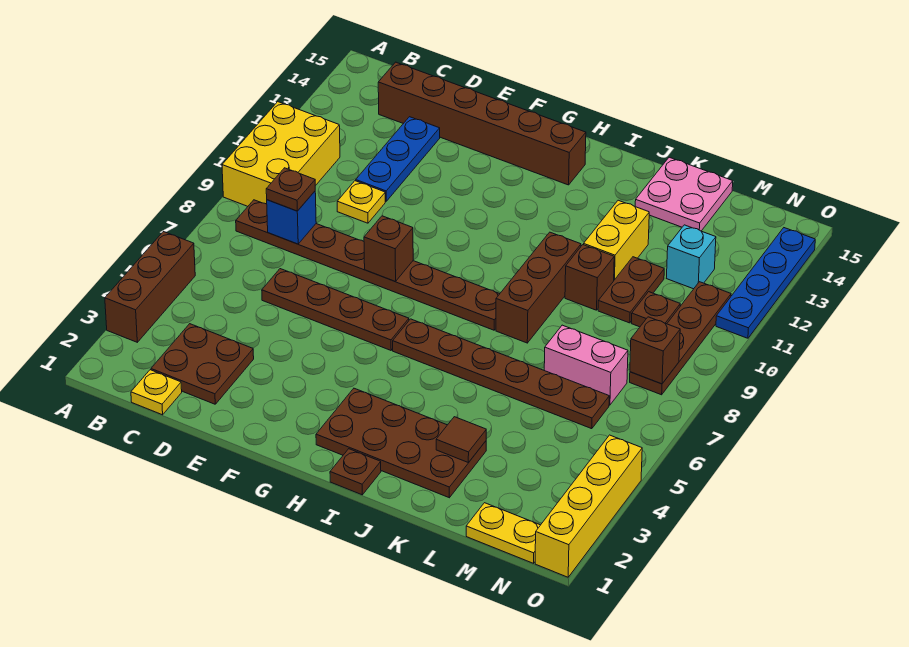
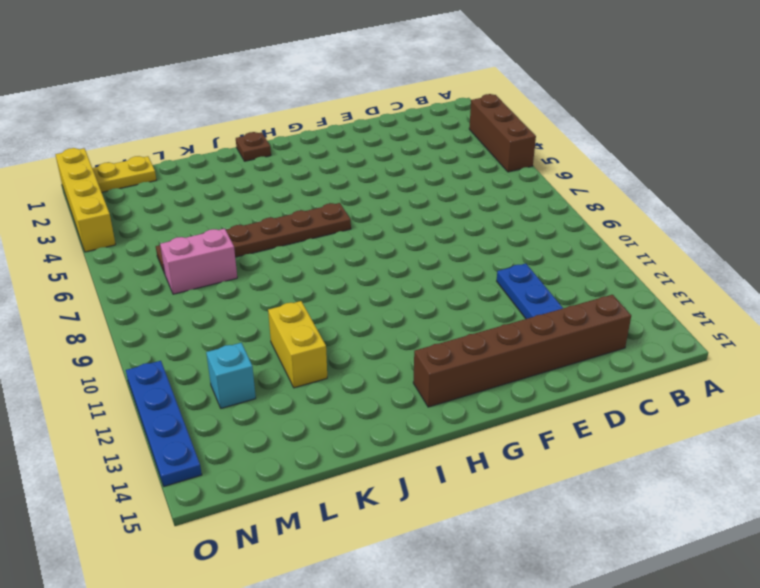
none -> yellow brick A9:B11 level 1
none -> brown plate B8:I8 level 1
none -> yellow plate C1 level 1

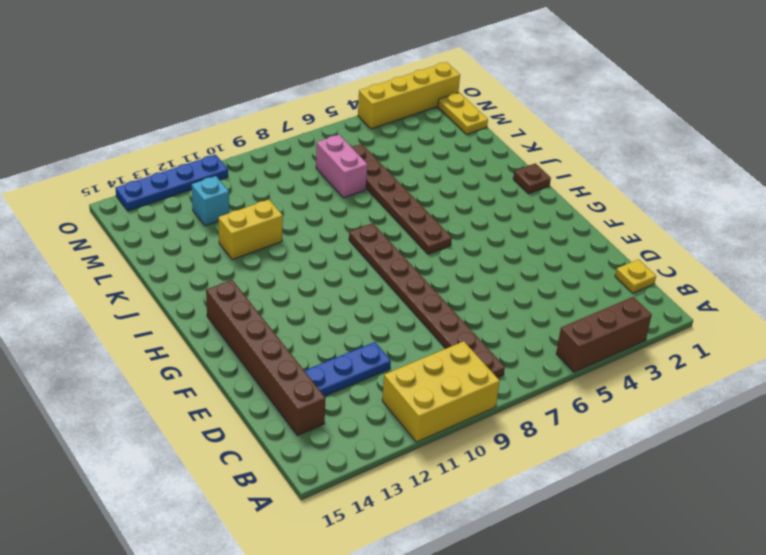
none -> brown plate C2:D3 level 1
none -> brown plate D6:G6 level 1
none -> yellow plate D10 level 1

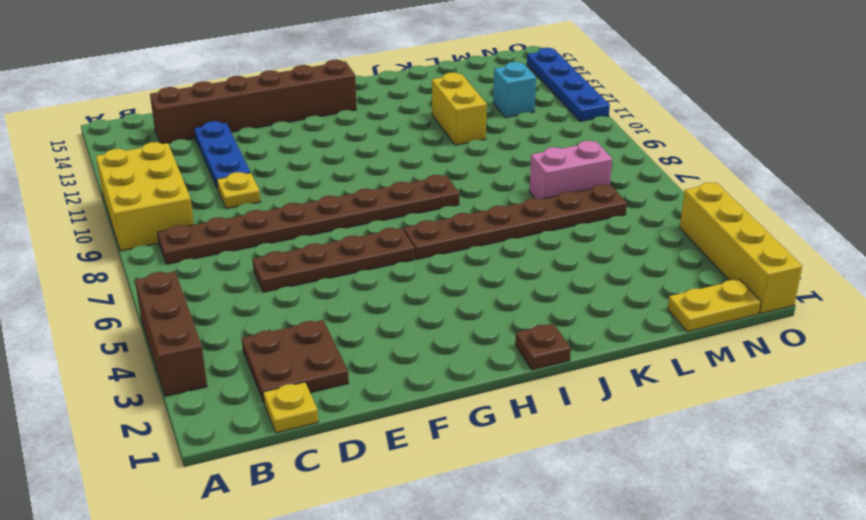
none -> brown plate H2:K3 level 1
none -> brown brick J8:J10 level 1
none -> brown brick K10 level 1

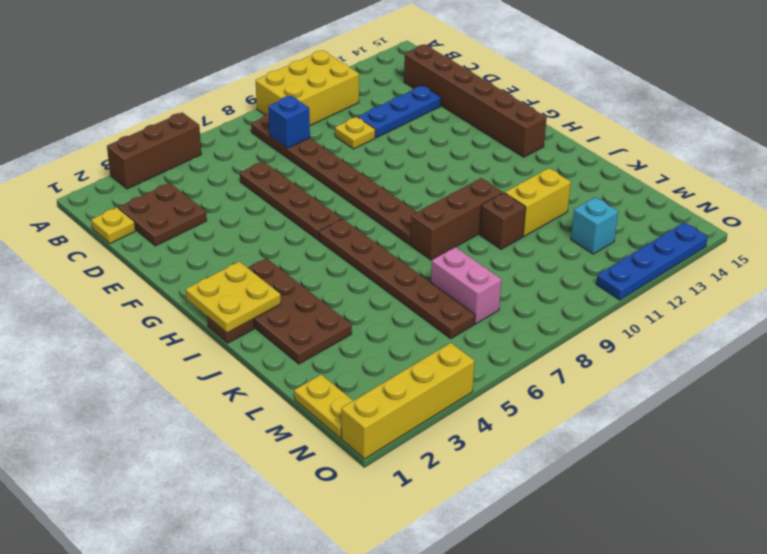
yellow plate H1:I2 level 2 -> none
none -> pink plate K14:L15 level 1
none -> brown plate L10:L11 level 1
none -> brown plate M10 level 1

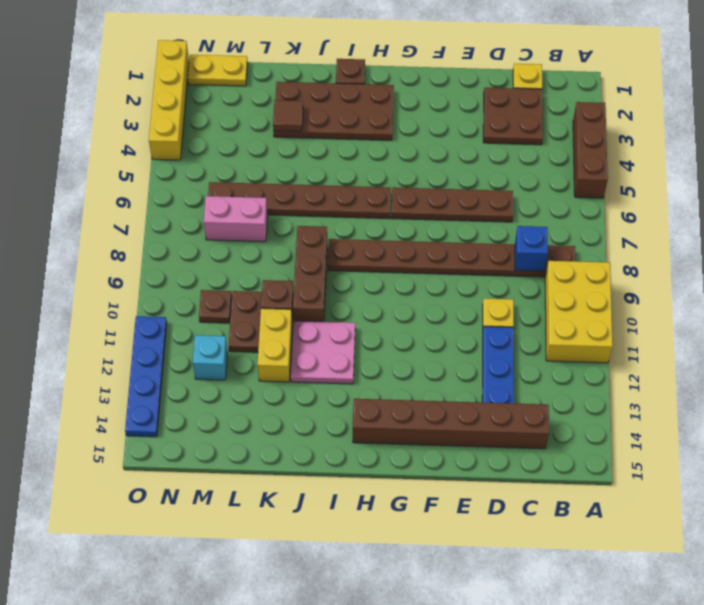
pink plate I11:J12 level 1 -> pink plate K14:L15 level 1
none -> brown plate N8:N11 level 1
none -> brown brick F8 level 2
none -> brown brick N8 level 2

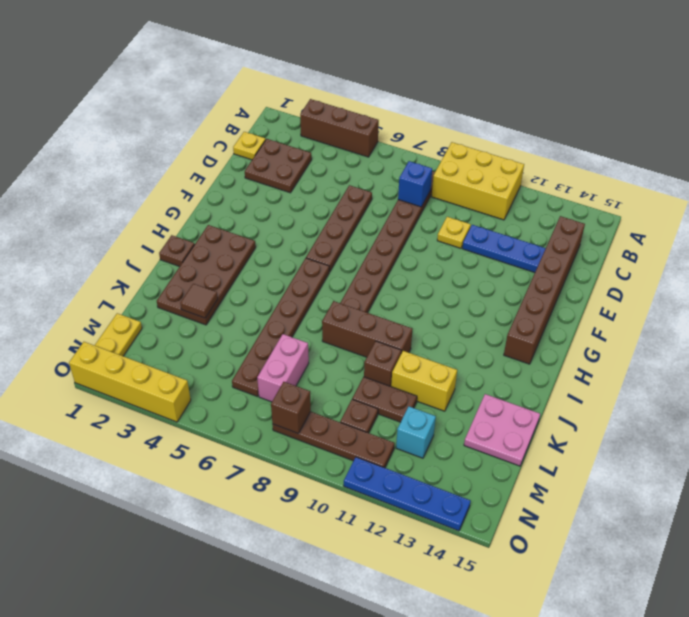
none -> brown brick F8 level 2
none -> brown plate C8 level 3

